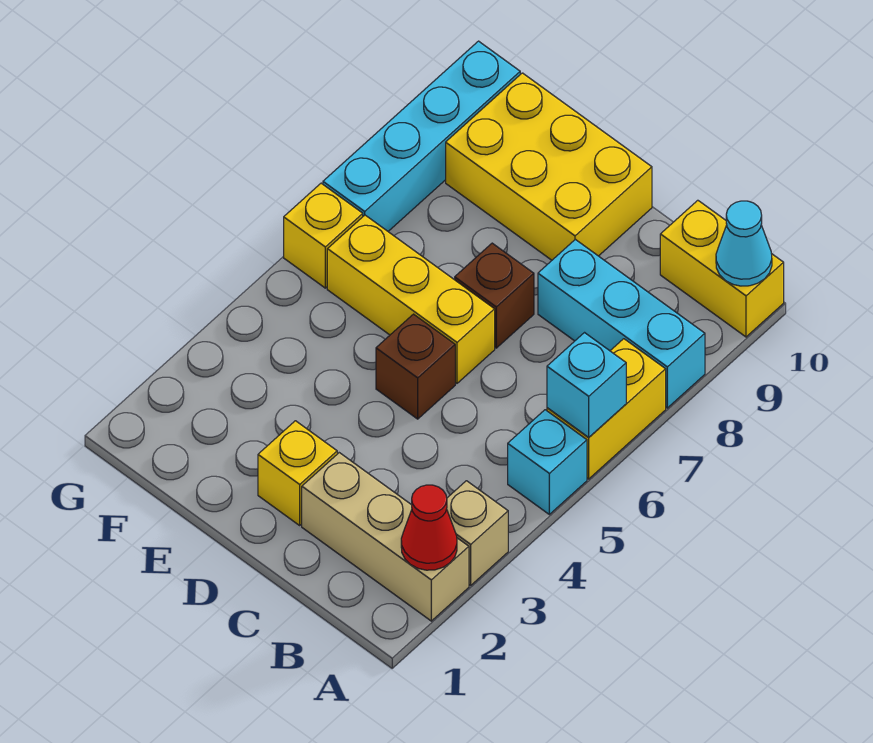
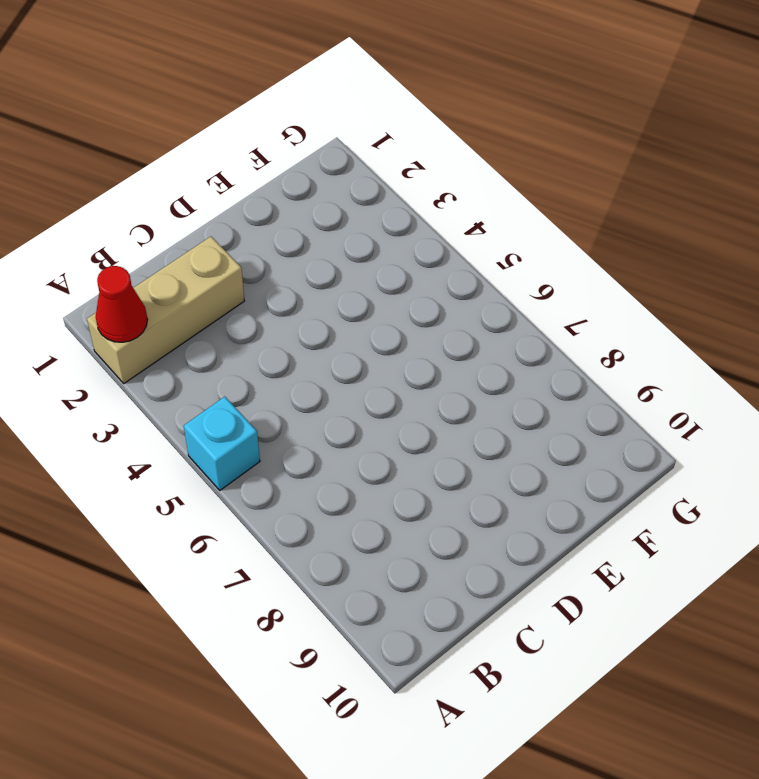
none -> tan brick A3 level 1
none -> yellow brick A6:A7 level 1
none -> cyan brick A8:C8 level 1

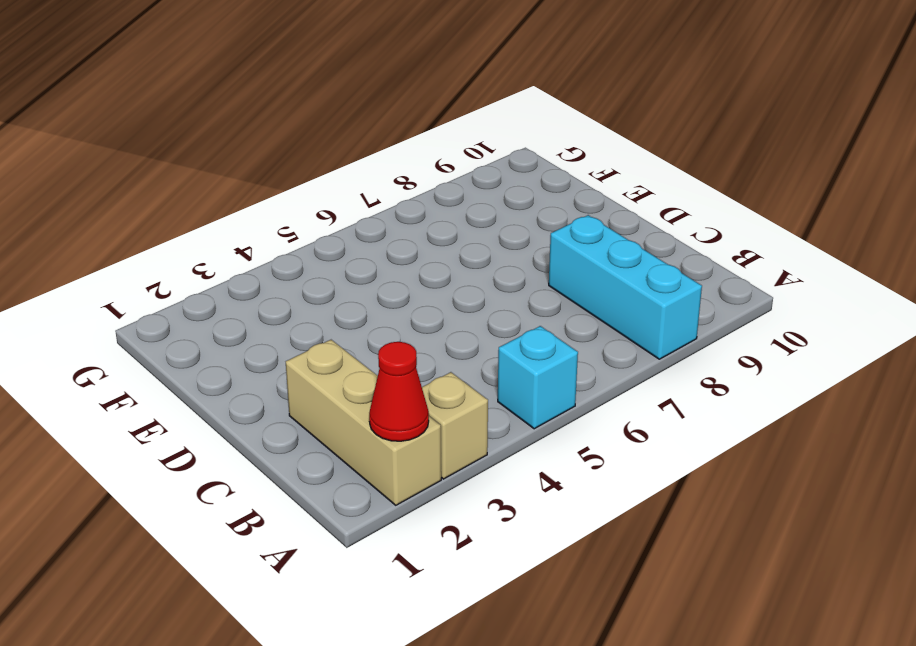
none -> yellow brick A6:A7 level 1
none -> yellow brick A10:B10 level 1
none -> yellow brick D2 level 1

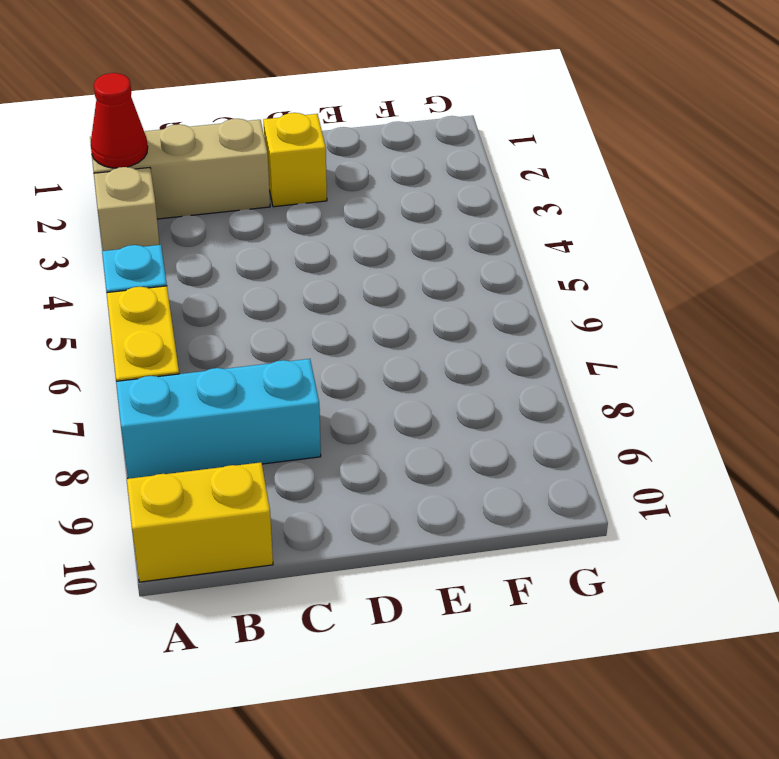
none -> brown brick D5 level 1
none -> yellow brick D6:F6 level 1
none -> brown brick D7 level 1

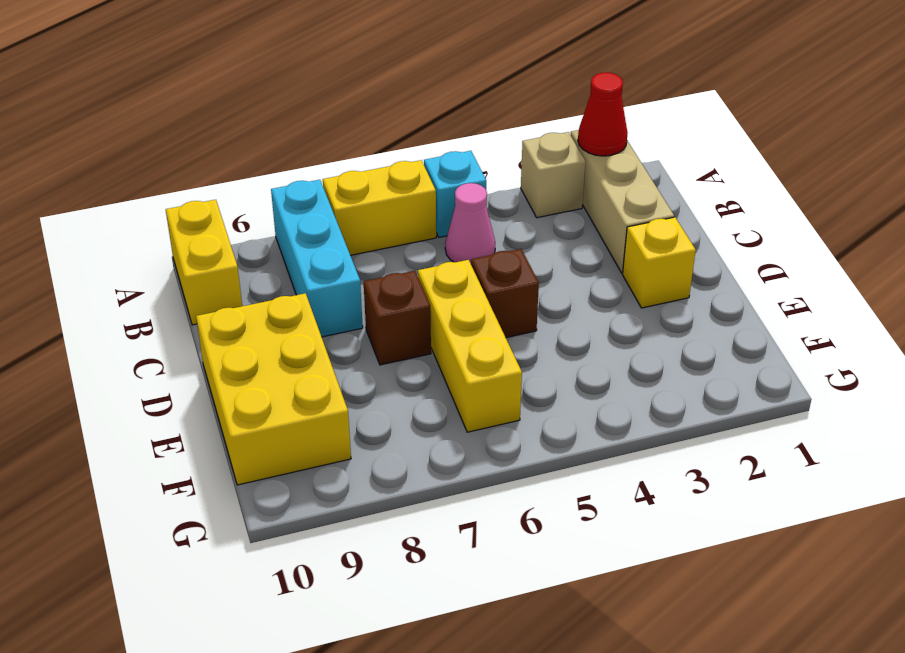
pink cone B5 level 1 -> none
none -> yellow brick G6 level 1
none -> cyan brick G7:G10 level 1
none -> cyan brick A6 level 2

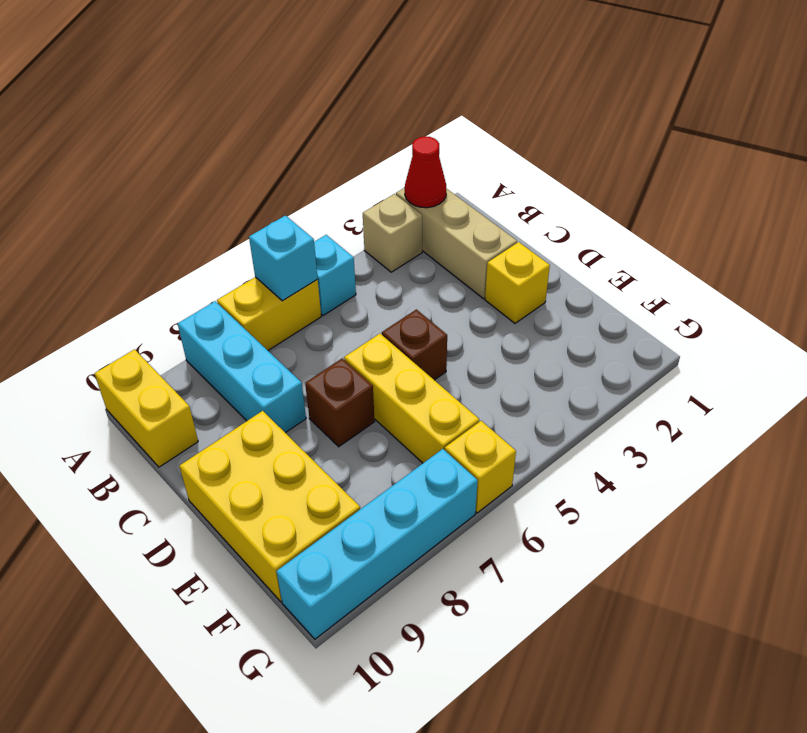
none -> cyan cone A10 level 2

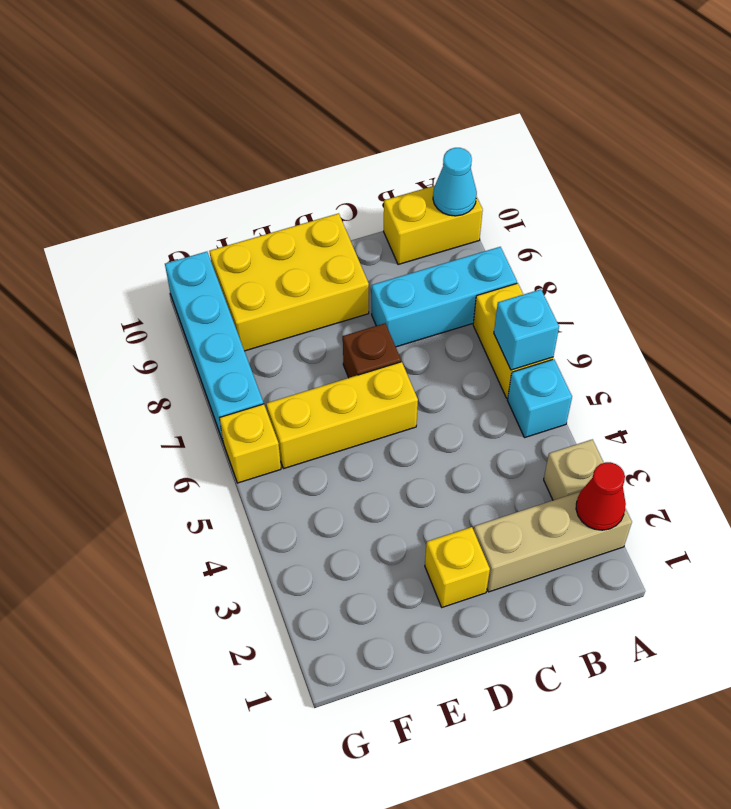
none -> brown brick D5 level 1

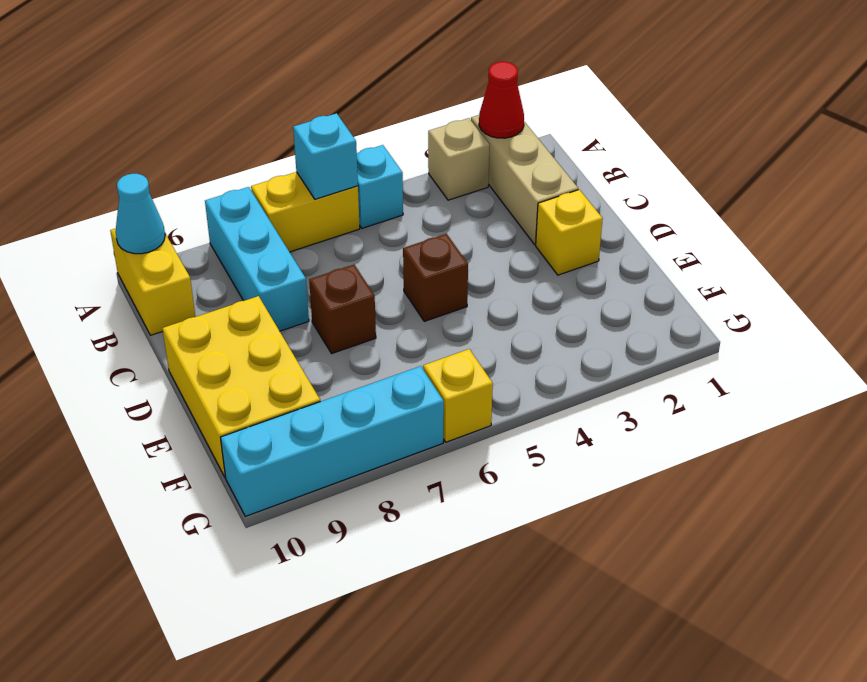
none -> yellow brick D6:F6 level 1

